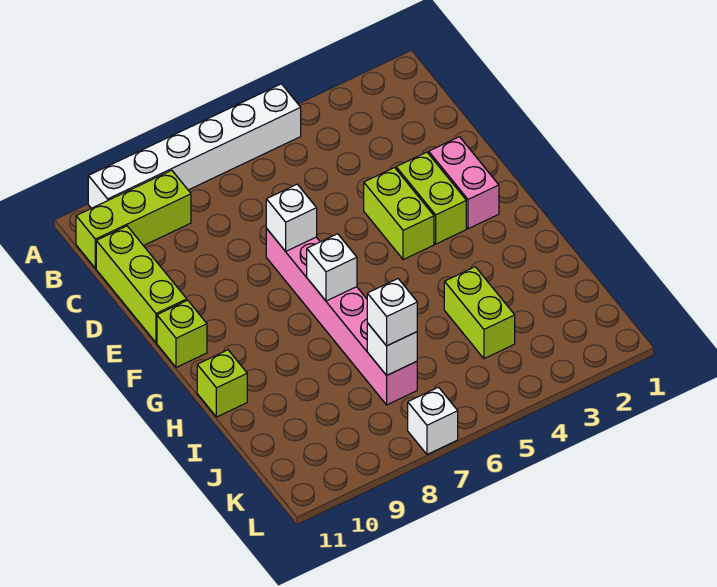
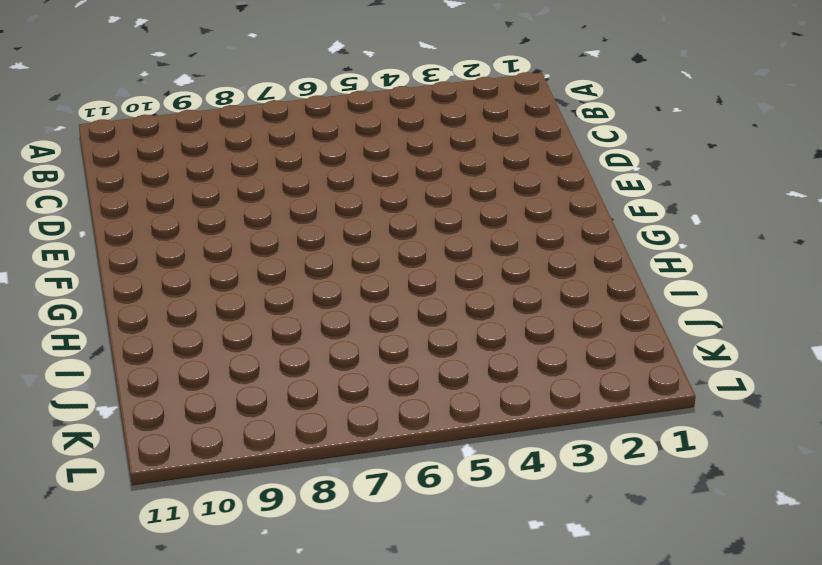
none -> white brick A5:A10 level 1
none -> lime brick B9:B11 level 1
none -> lime brick C11:E11 level 1

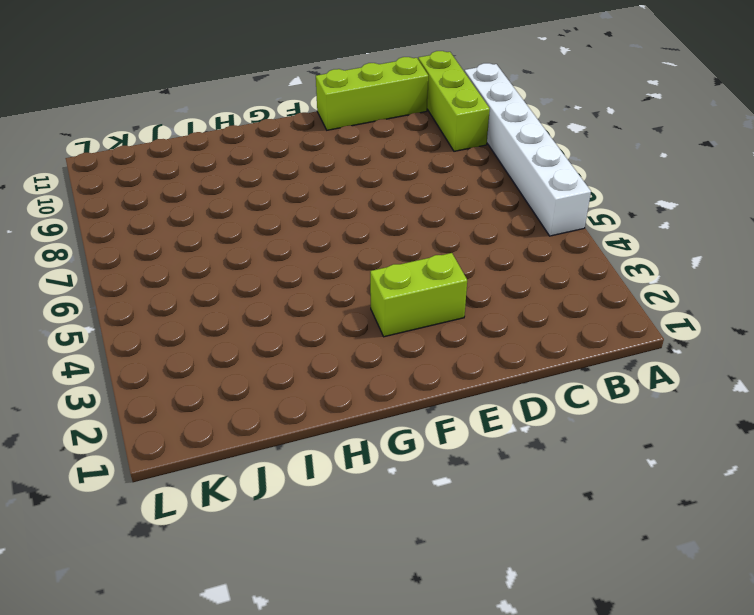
none -> pink brick E2:F2 level 1
none -> lime brick E4:F4 level 1
none -> pink brick E7:J7 level 1

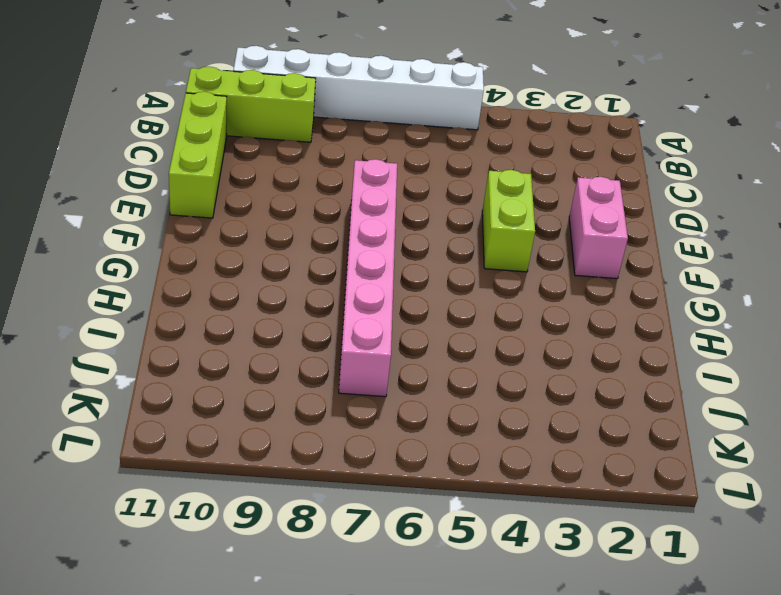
none -> lime brick E3:F3 level 1
none -> lime brick F11 level 1
none -> lime brick H11 level 1

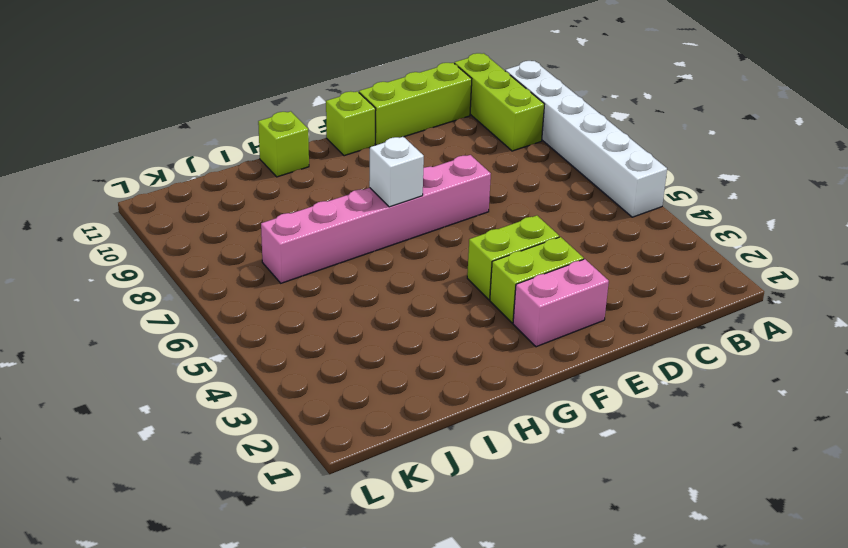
none -> lime brick I4:J4 level 1
none -> white brick L7 level 1
none -> white brick E7 level 2

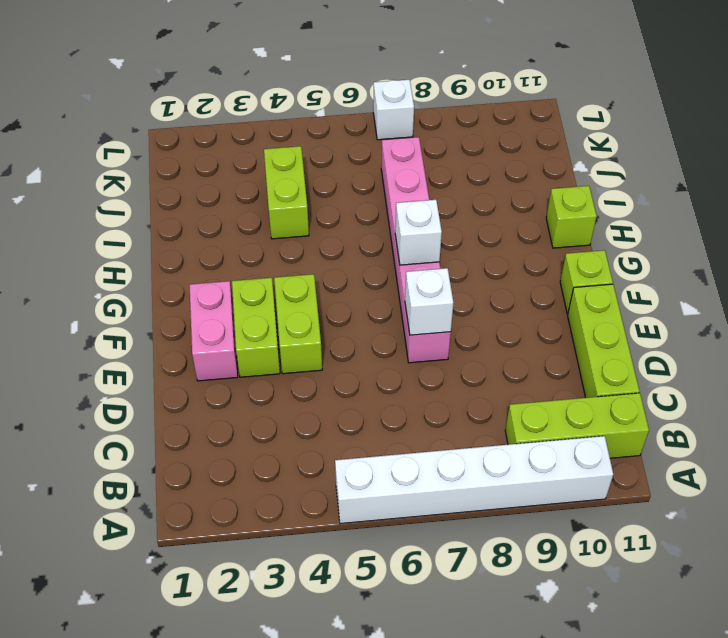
none -> white brick J7 level 2
none -> white brick J7 level 3

